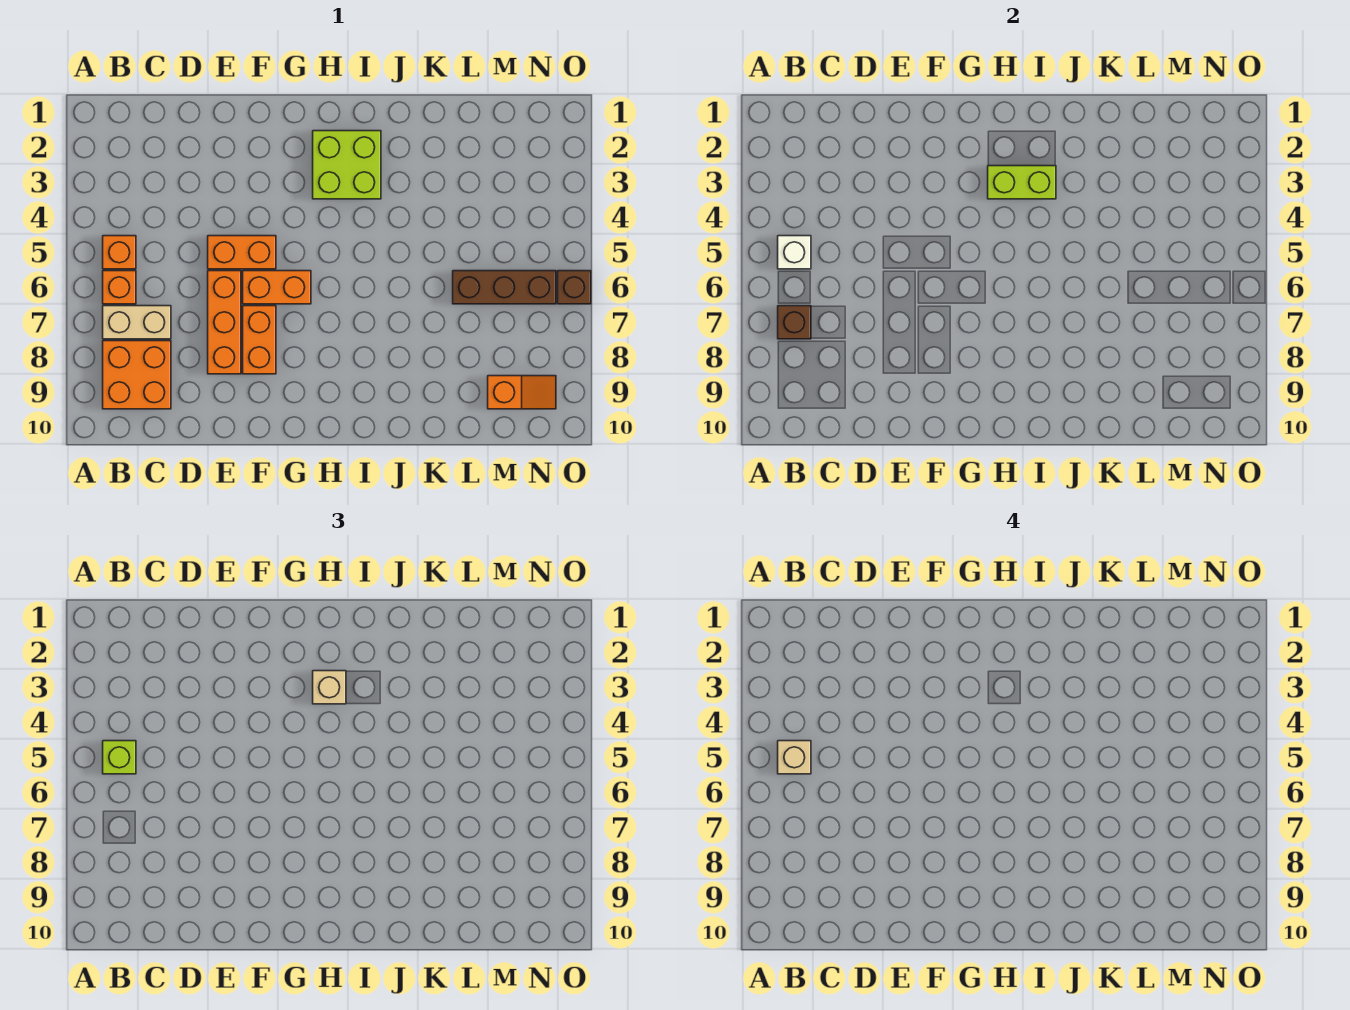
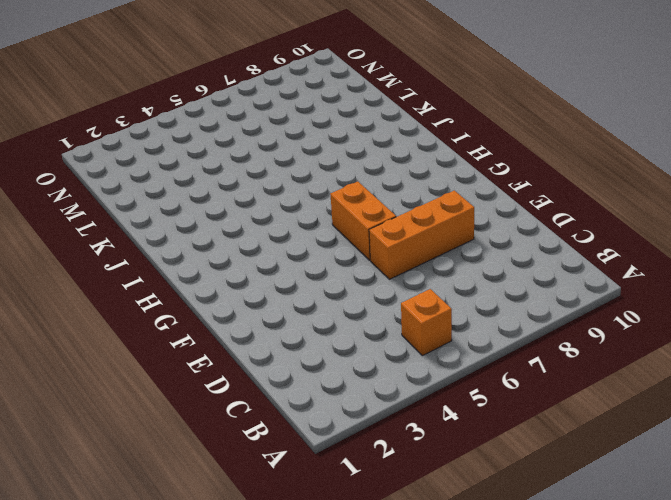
none -> orange brick B6 level 1
none -> tan brick B7:C7 level 1
none -> orange brick B8:C9 level 1

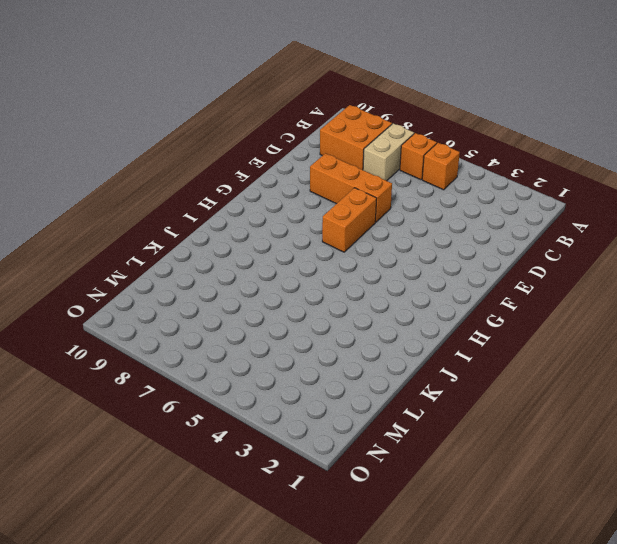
none -> orange brick E5:F5 level 1
none -> orange brick F7:F8 level 1
none -> lime brick H2:I3 level 1

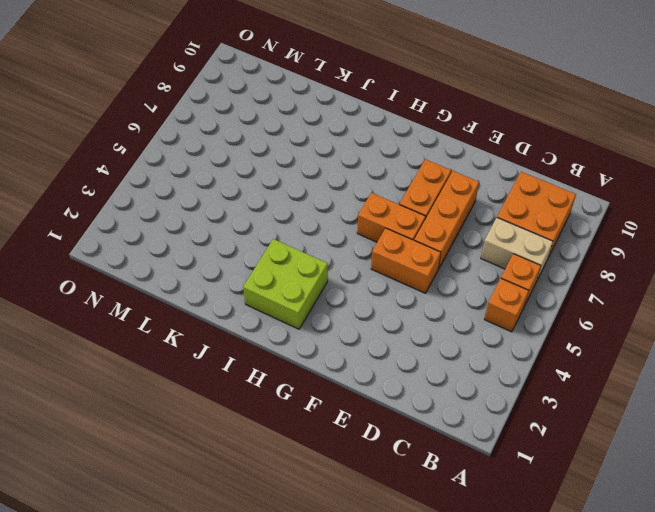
none -> brown brick L6:N6 level 1
none -> orange slope M9:N9 level 1 top M
none -> brown brick O6 level 1

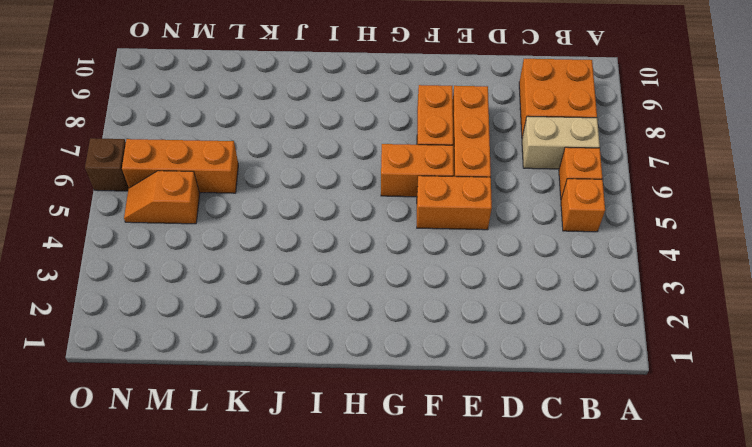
orange brick L6:N6 level 1 -> brown brick L6:N6 level 1
orange slope M5:N5 level 1 top M -> orange slope M9:N9 level 1 top M
none -> lime brick H2:I3 level 1
none -> white brick B5 level 2
none -> brown brick B7 level 2

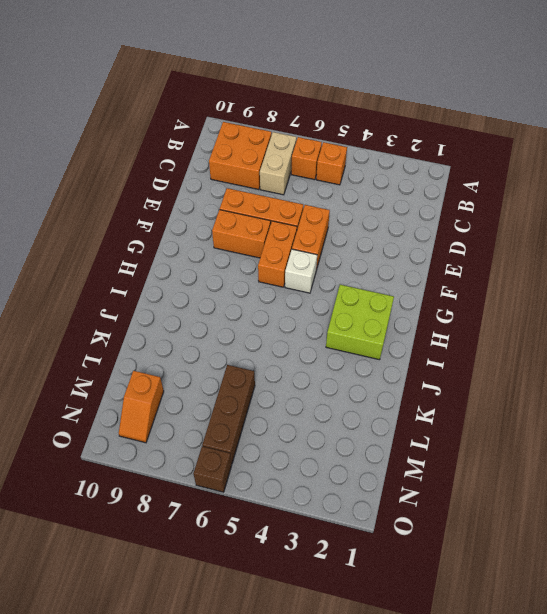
white brick G5 level 1 -> white brick B5 level 2
none -> brown brick B7 level 2
none -> lime brick H3:I3 level 2
none -> lime brick B5 level 3

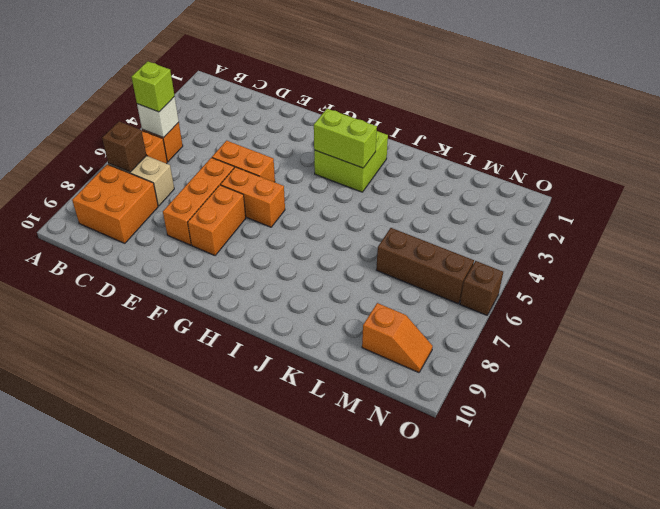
none -> tan brick H3 level 3
none -> tan brick B5 level 4

